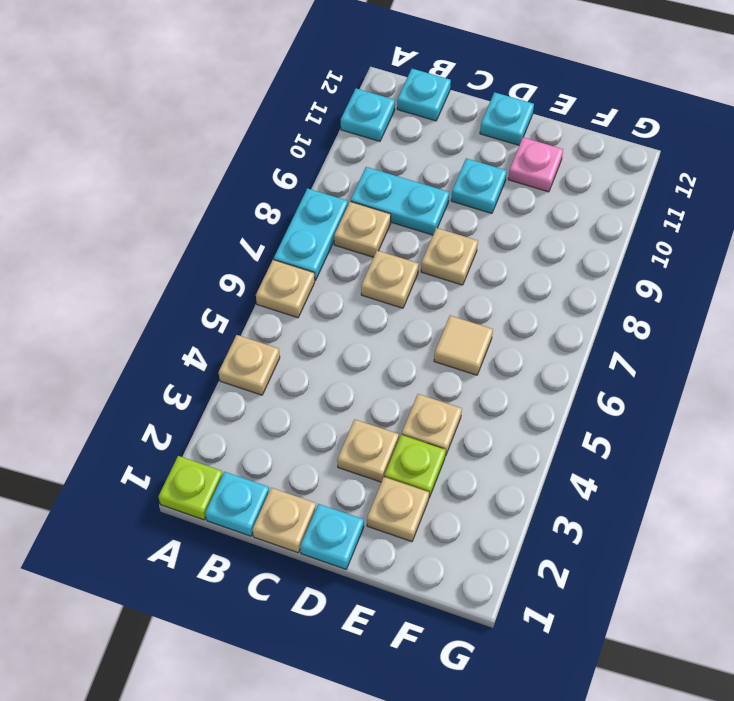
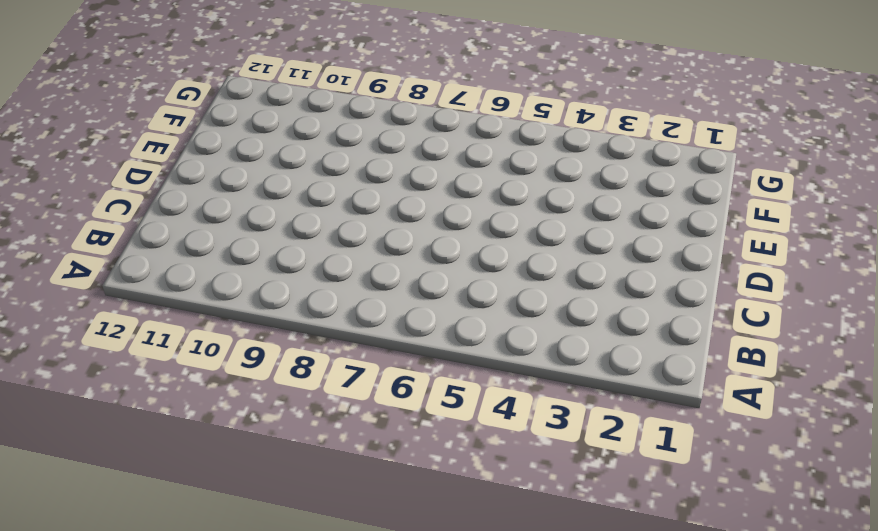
none -> lime plate A1 level 1
none -> tan plate A4 level 1
none -> tan plate A6 level 1

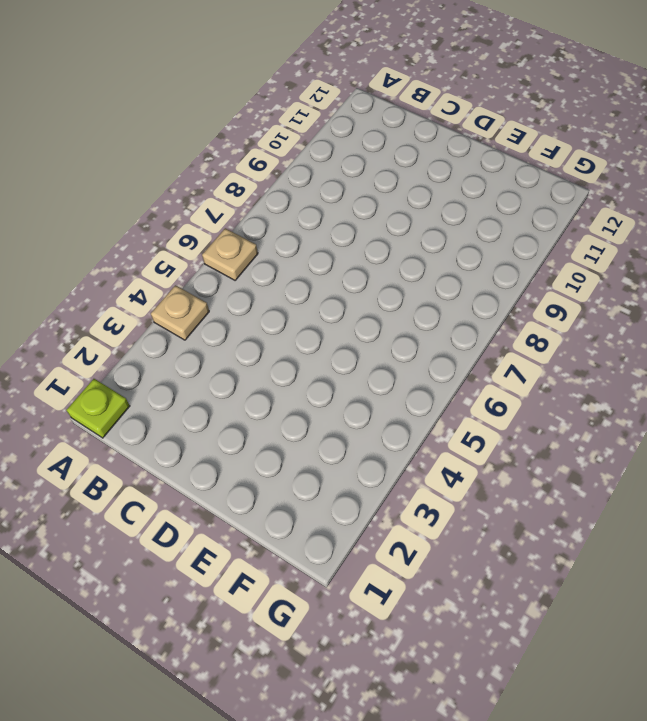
none -> cyan plate A7:A8 level 1
none -> cyan plate A11 level 1
none -> cyan plate B1 level 1

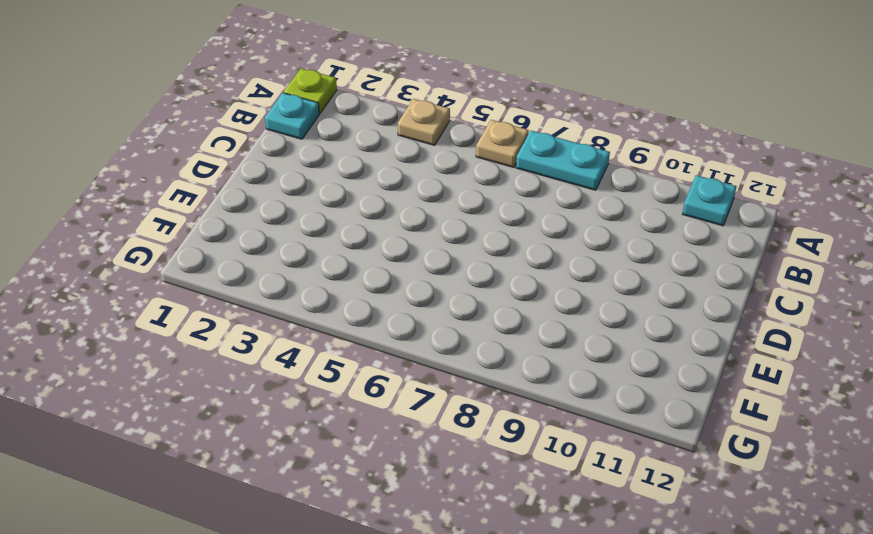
none -> tan plate B8 level 1
none -> cyan plate B9:C9 level 1
none -> cyan plate B12 level 1

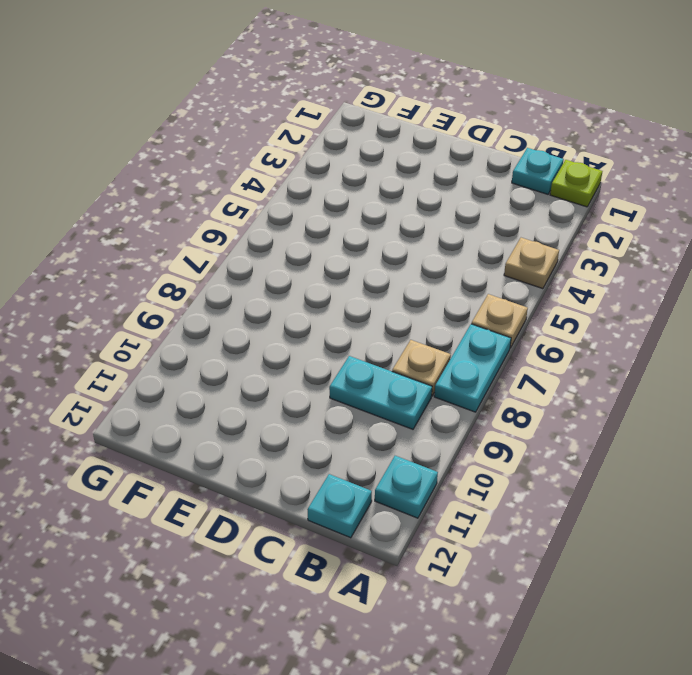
none -> tan plate C1 level 1
none -> tan plate C7 level 1
none -> cyan plate D1 level 1

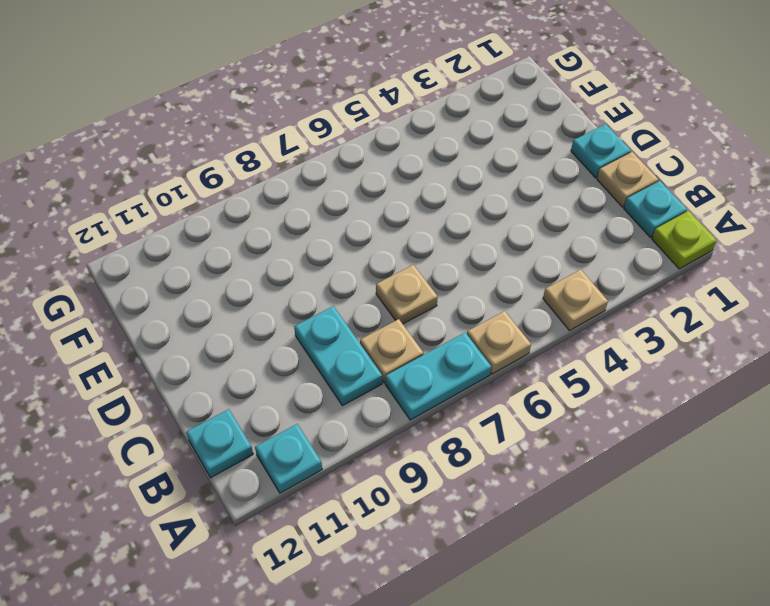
none -> tan plate D3 level 1
none -> tan plate D8 level 1
none -> cyan plate D10 level 1

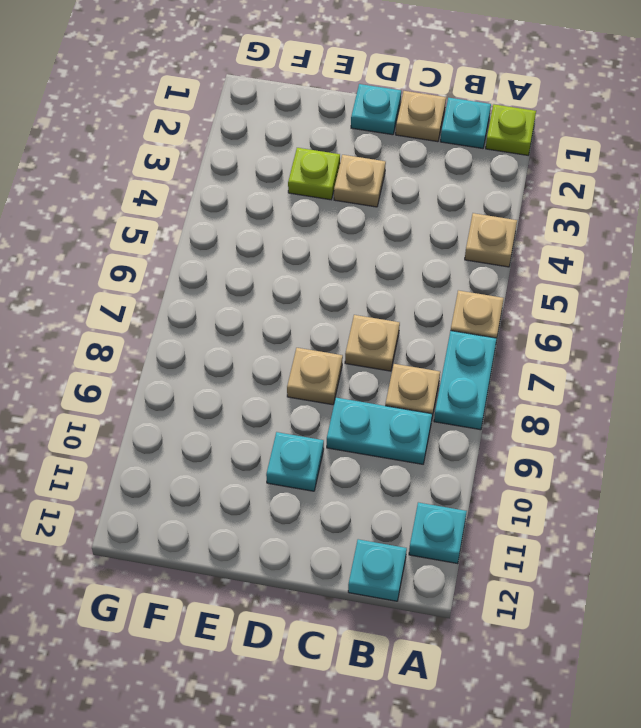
none -> cyan plate D12 level 1
none -> tan plate E2 level 1
none -> tan plate E4 level 1

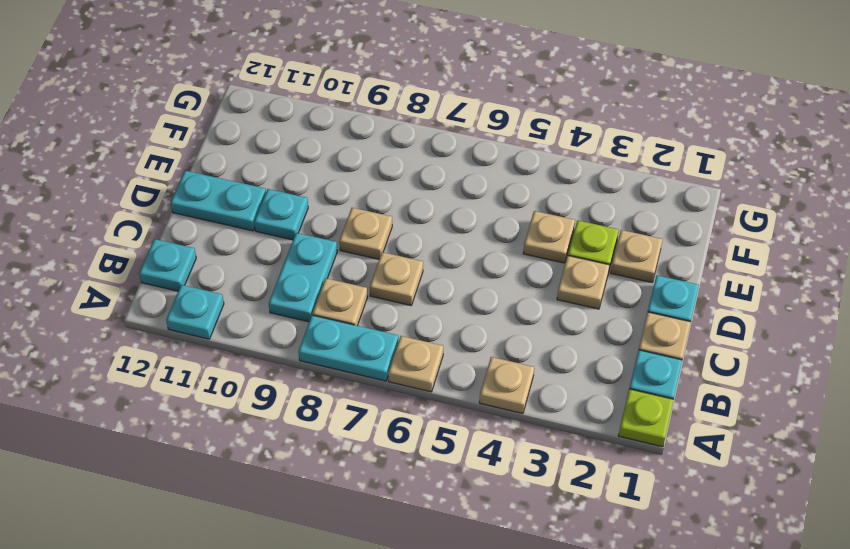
cyan plate D11:D12 level 1 -> cyan plate D12 level 1
none -> tan tile E6 level 1
none -> pink plate E11 level 1

